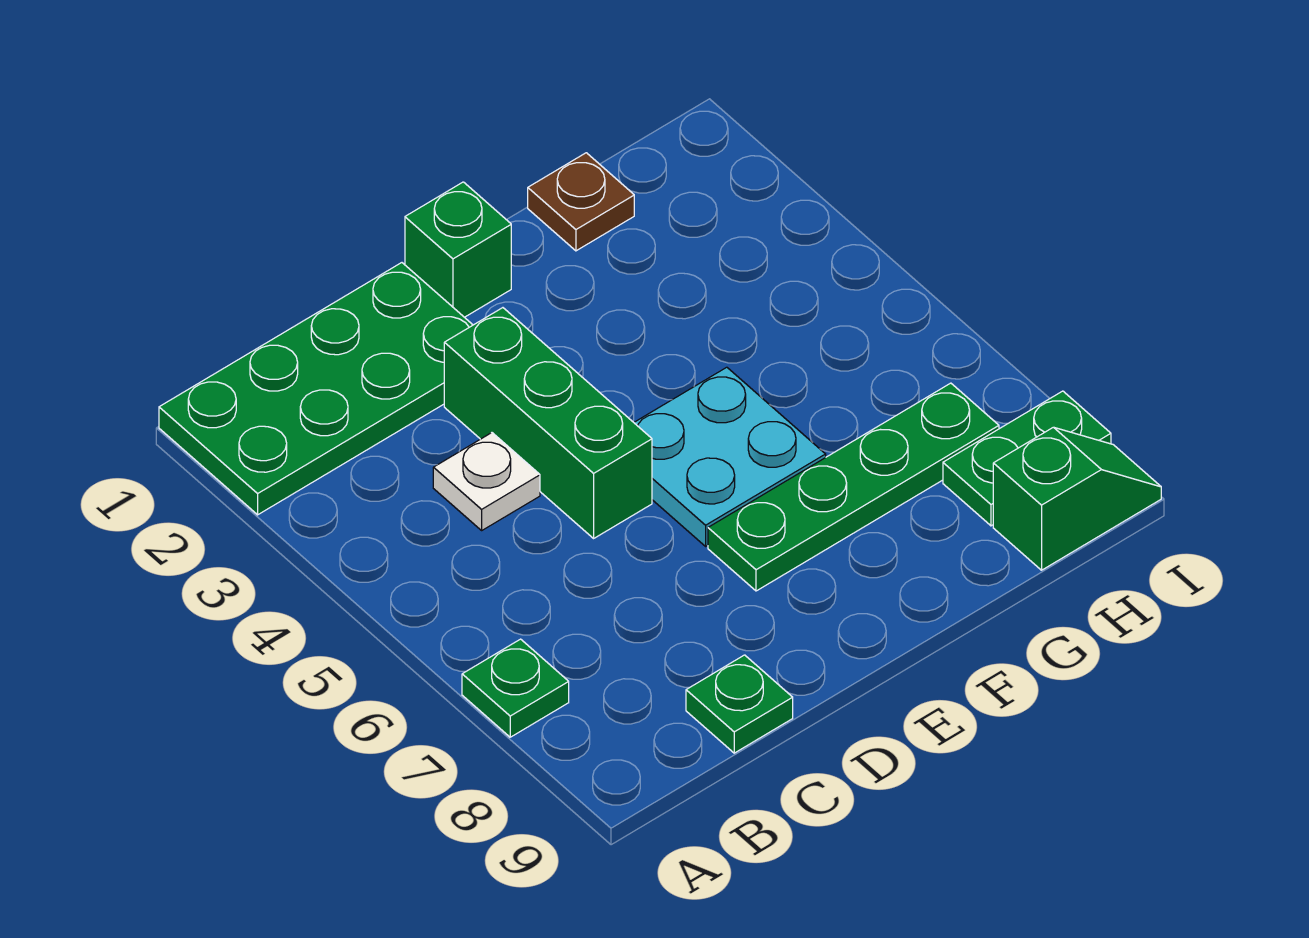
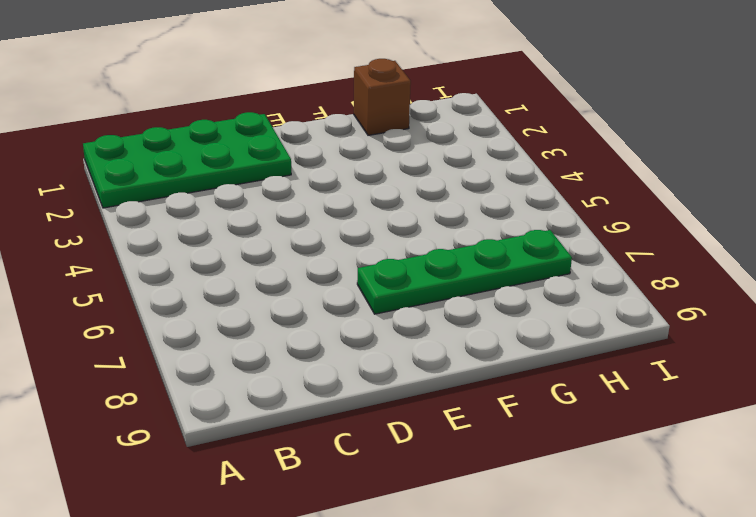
brown brick G1 level 1 -> brown plate G1 level 1
none -> green plate A7 level 1
none -> white plate C4 level 1

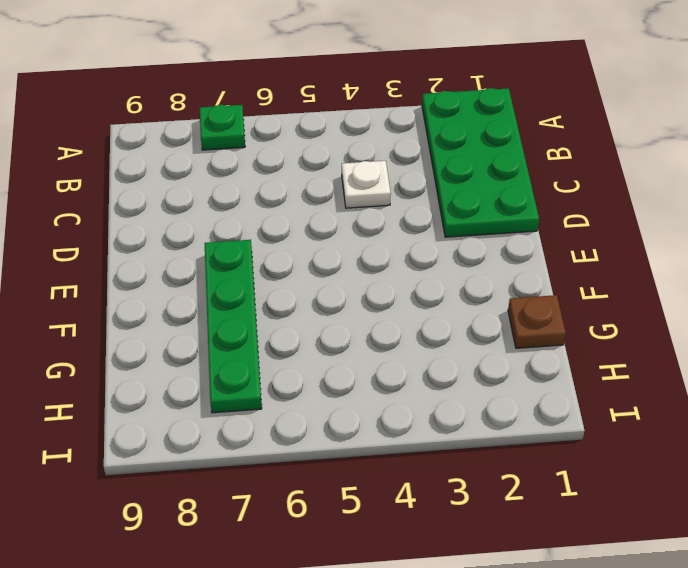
none -> green plate C9 level 1
none -> green brick D3:D5 level 1

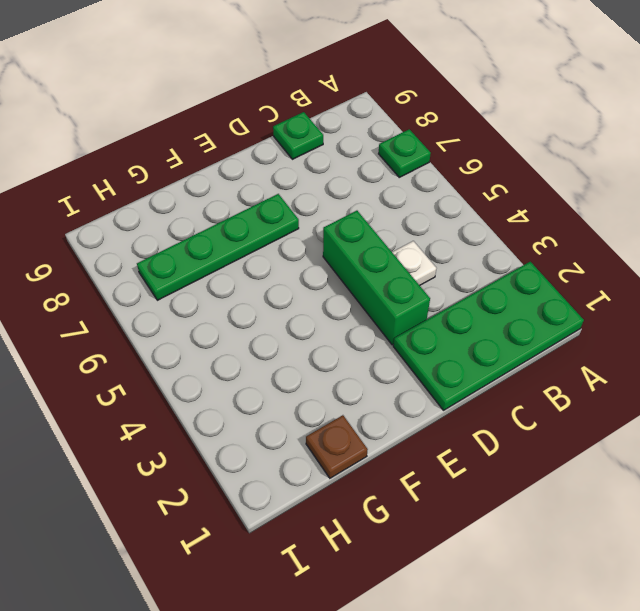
none -> green brick E1 level 1
none -> cyan plate E5:F6 level 1

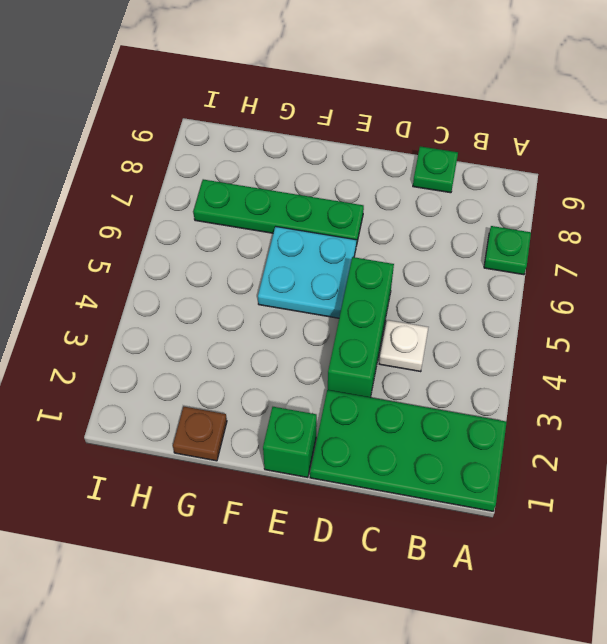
none -> green plate H8:I8 level 1
none -> green slope H9:I9 level 1 top H

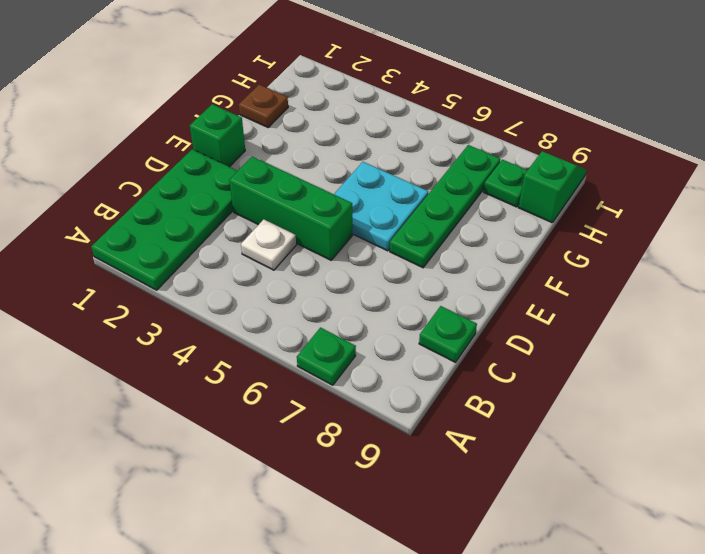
green plate H8 level 1 -> green plate H8:I8 level 1

